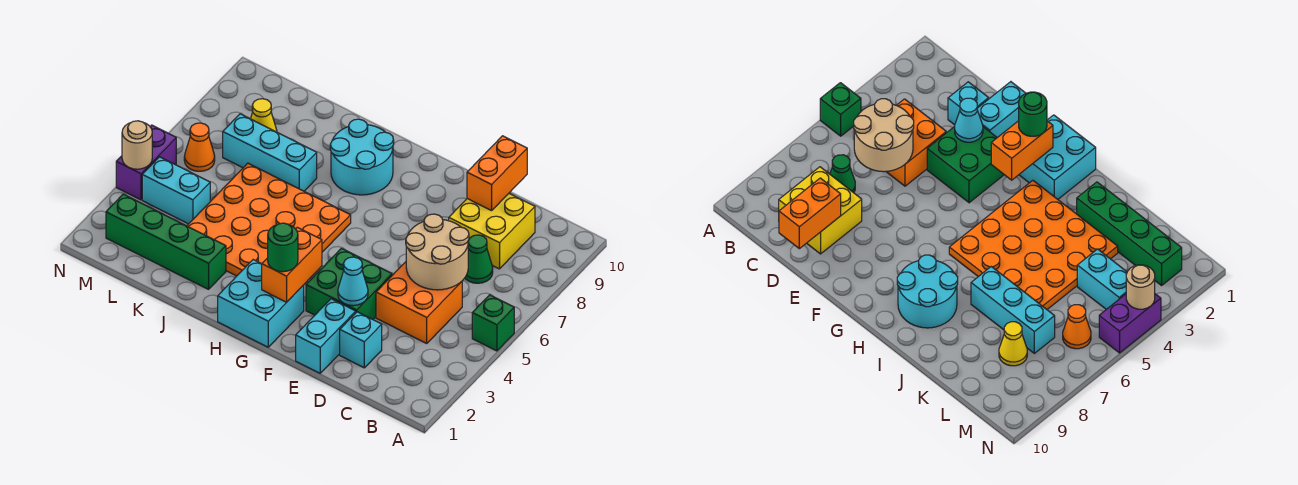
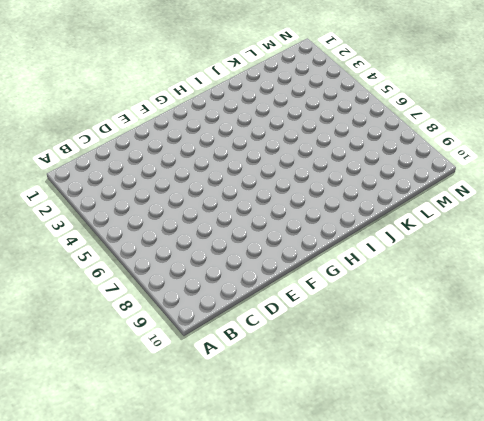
none -> green brick A5 level 1
none -> orange brick C4:D5 level 1
none -> green cone C7 level 1

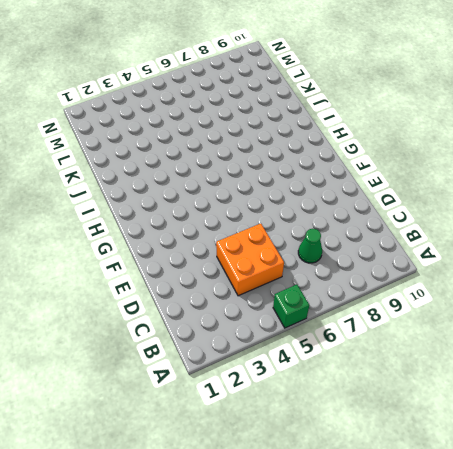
none -> yellow brick C8:D9 level 1
none -> cyan brick D2 level 1
none -> cyan brick E1:E2 level 1

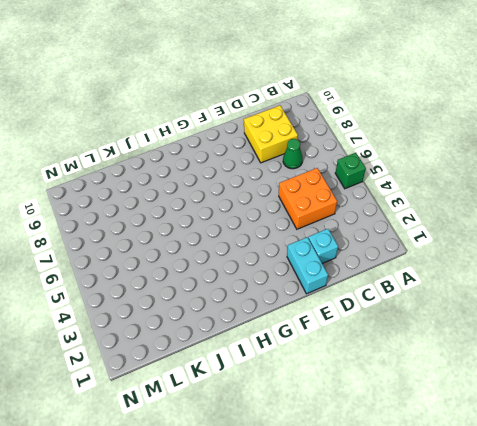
none -> green brick E3:F4 level 1
none -> cyan brick G1:H2 level 1
none -> orange plate H3:K6 level 1

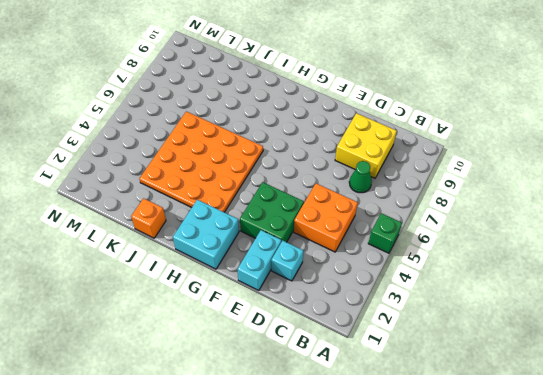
orange brick J1 level 1 -> none
none -> cyan round brick H8:I9 level 1
none -> green brick J2:M2 level 1
none -> cyan brick J7:L7 level 1

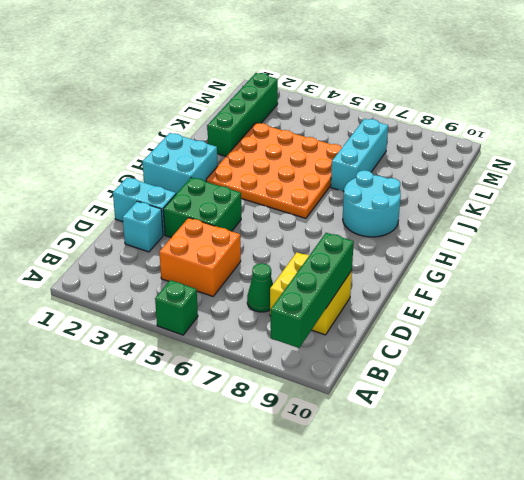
green brick A9:D9 level 2 -> orange brick D9:D10 level 2
none -> cyan brick L4:M4 level 1
none -> yellow cone L8 level 1
none -> orange cone M6 level 1

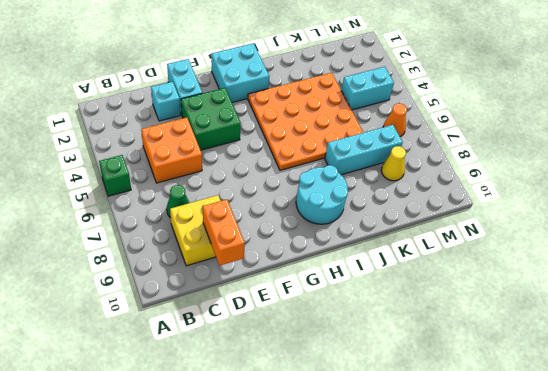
none -> green brick J2:M2 level 1
none -> purple brick N4:N5 level 1
none -> tan round brick C5:D6 level 2

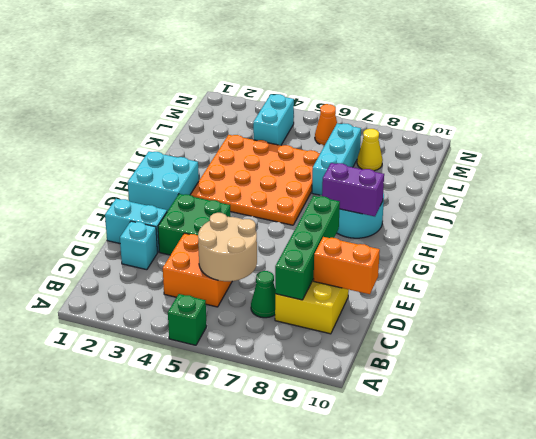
green brick C8:F8 level 2 -> green brick J2:M2 level 1
purple brick H8:H9 level 2 -> purple brick N4:N5 level 1
none -> cyan cone E3 level 2
none -> orange brick G2:G3 level 2
none -> tan round brick N4 level 2

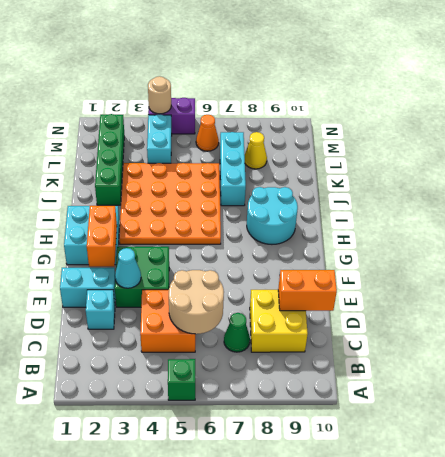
orange brick F2:G2 level 2 -> orange brick G2:G3 level 2
none -> green round brick G2 level 3

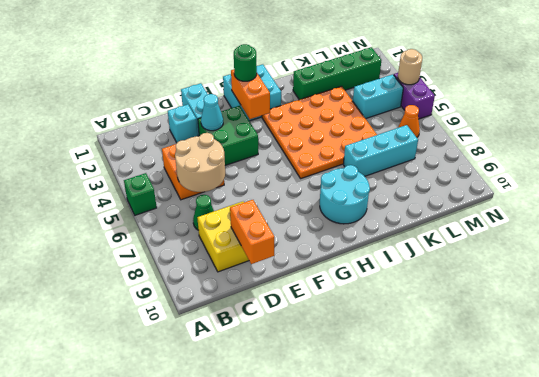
none -> yellow cone L8 level 1

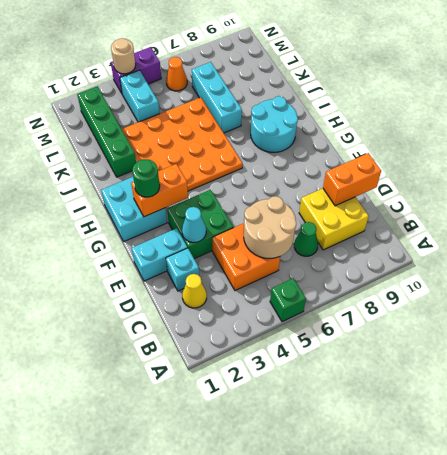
yellow cone C2 level 1 -> yellow cone L8 level 1

